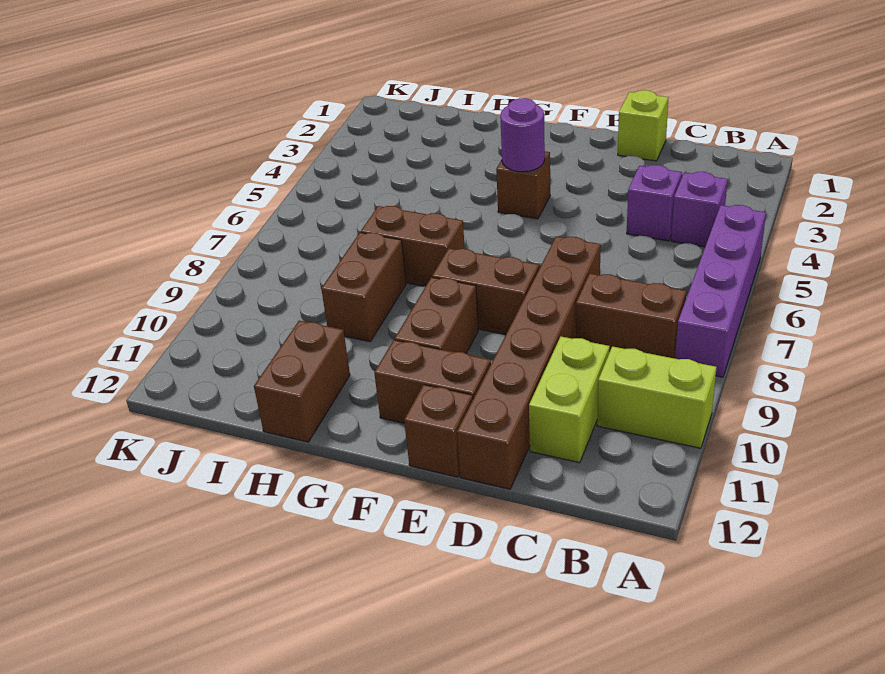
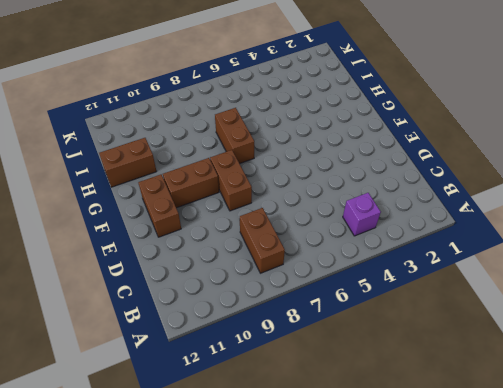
none -> purple brick A5:A8 level 1
none -> lime brick A10:B10 level 1
none -> purple brick C4 level 1

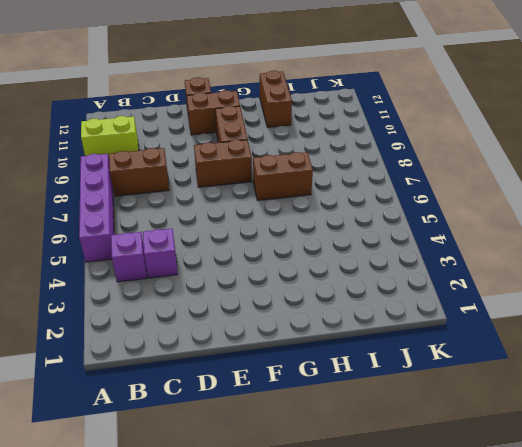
none -> lime brick C10:C11 level 1
none -> lime brick D1 level 1
none -> brown brick D7:D12 level 1

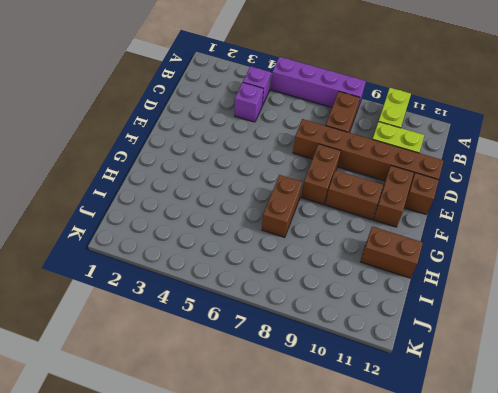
none -> lime brick D1 level 1
none -> brown brick F4 level 1
none -> brown brick H8:H9 level 1

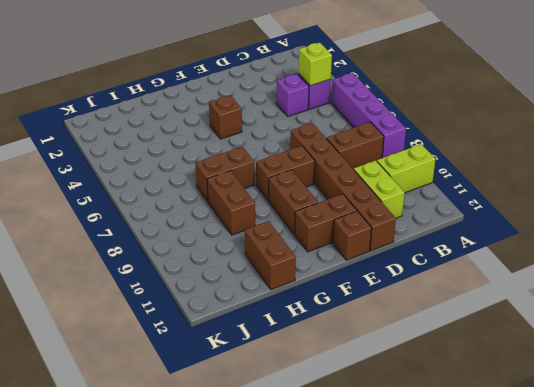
lime brick B4 level 2 -> lime brick D1 level 1
none -> purple round brick F4 level 2

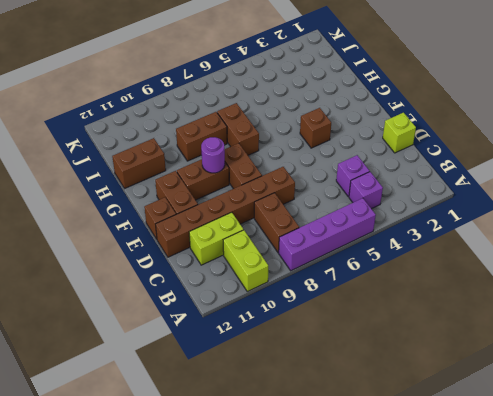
purple round brick F9 level 2 -> purple round brick F4 level 2

